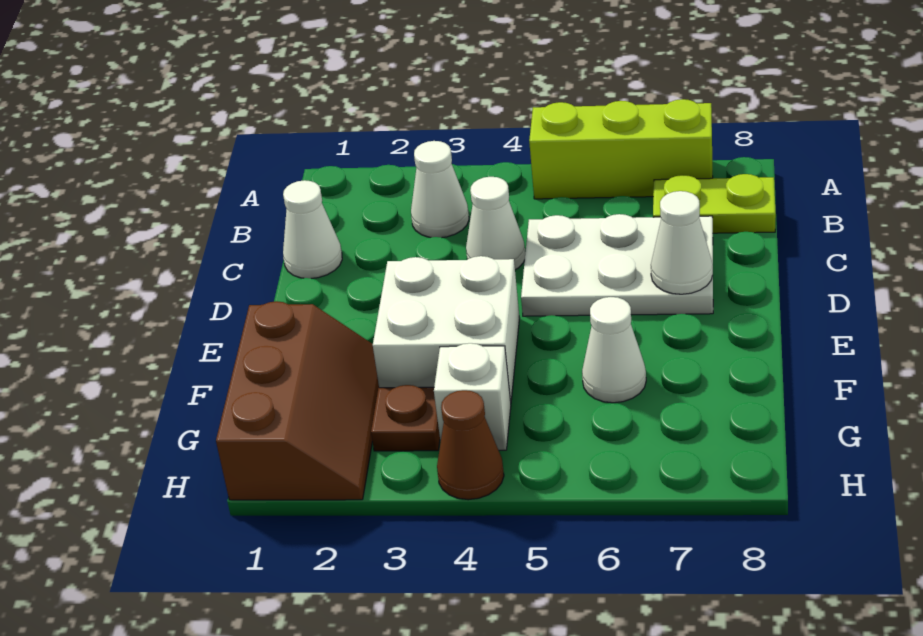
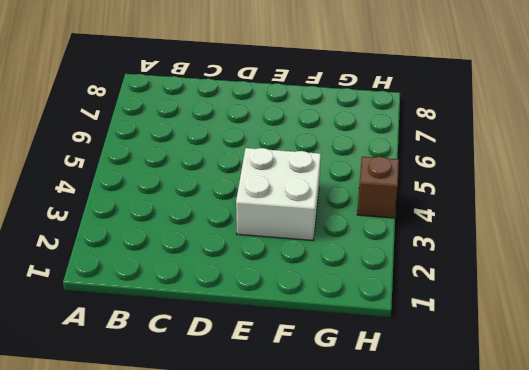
brown brick H4 level 1 -> brown cone H4 level 1
none -> lime brick A5:A7 level 1
none -> white cone B3 level 1
none -> lime plate B7:B8 level 1

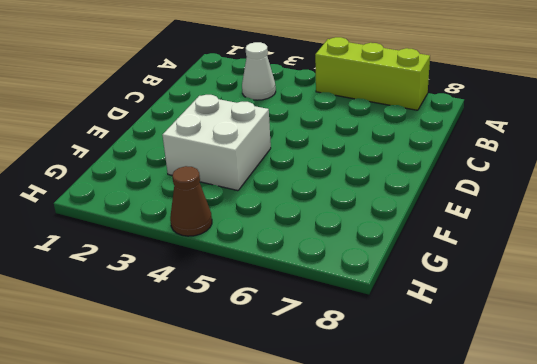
none -> lime plate B7:B8 level 1
none -> white cone C1 level 1
none -> white cone C4 level 1

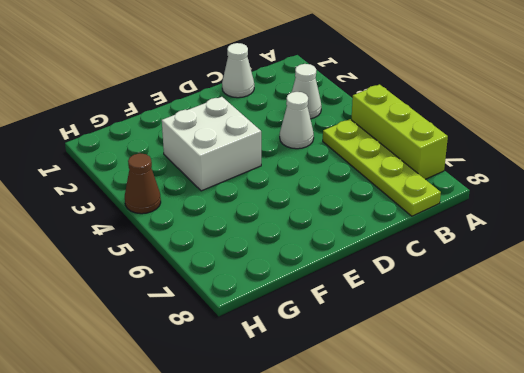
lime plate B5:B8 level 1 -> lime plate B7:B8 level 1
none -> white plate C5:D7 level 1
none -> brown slope F1:H2 level 1 top 1
none -> white cone F6 level 1

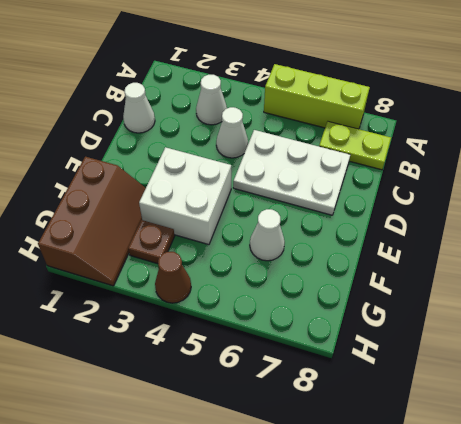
none -> white brick G4 level 1
none -> white cone D7 level 2

